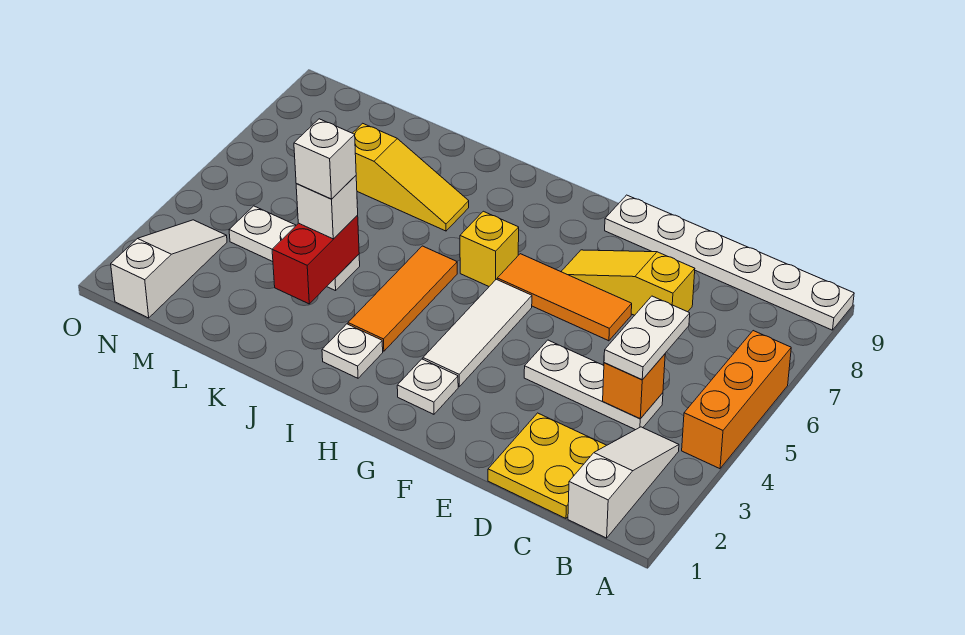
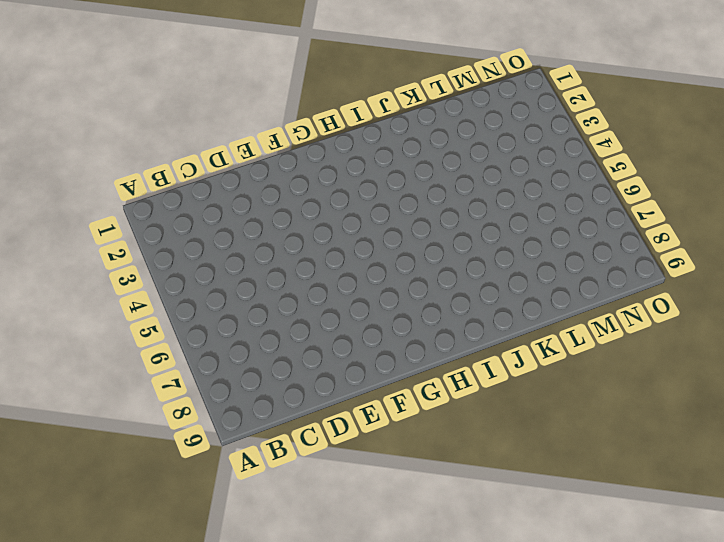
none -> orange brick A4:A6 level 1
none -> white plate A9:F9 level 1
none -> white slope B1:B3 level 1 top 1

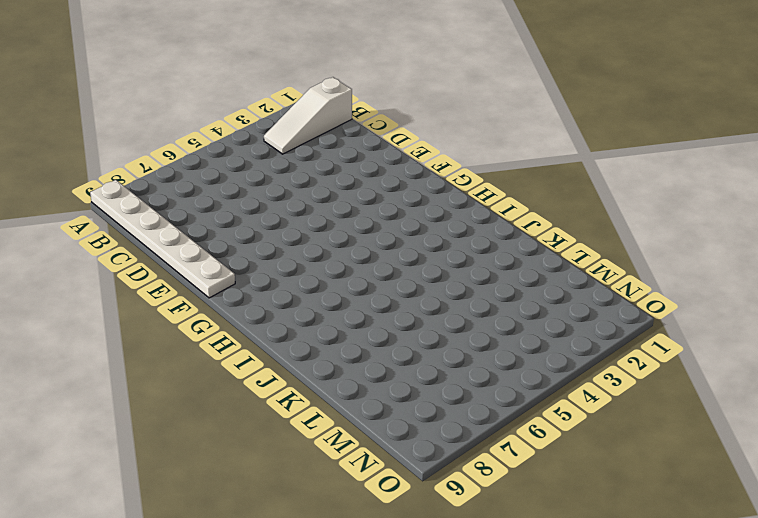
none -> orange brick A4:A6 level 1
none -> yellow plate C1:D2 level 1
none -> white plate C4:E4 level 1

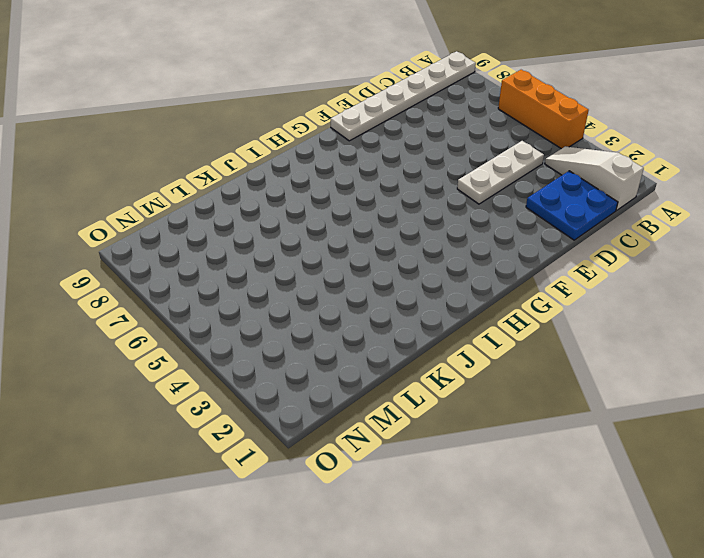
blue plate C1:D2 level 1 -> yellow plate C1:D2 level 1
none -> yellow slope D7:F7 level 1 top D
none -> orange tile E6:G6 level 1
none -> white plate G2 level 1

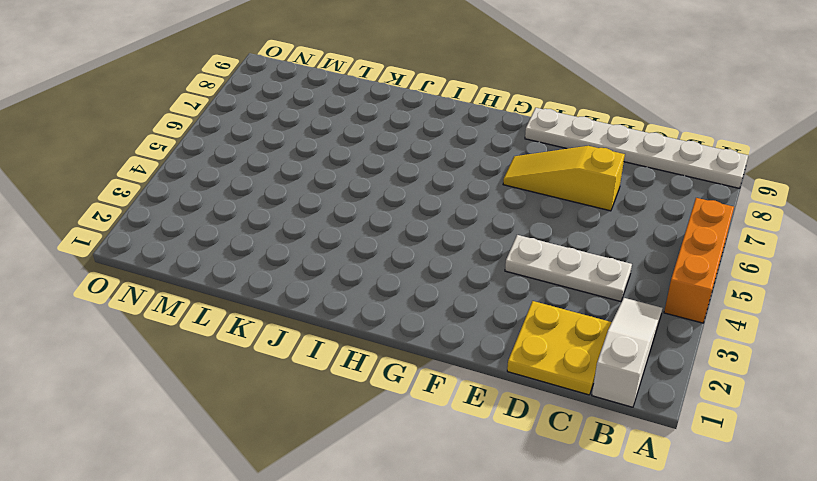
none -> orange tile E6:G6 level 1
none -> white plate G2 level 1
none -> white tile G3:G5 level 1

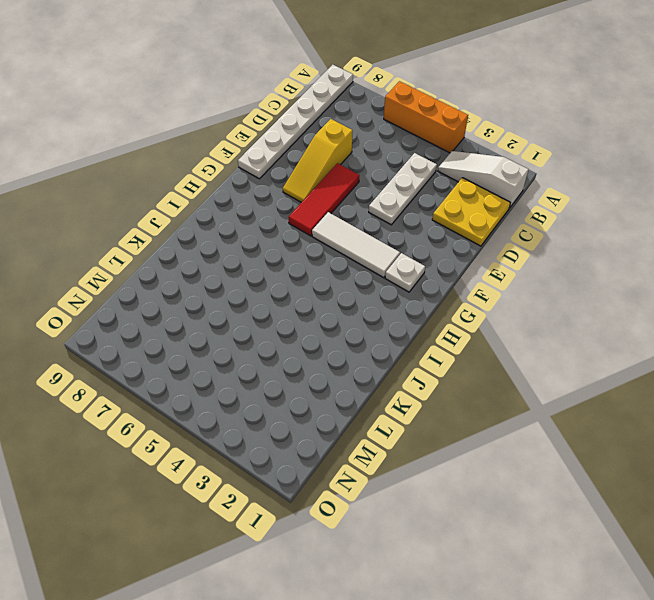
red tile E6:G6 level 1 -> orange tile E6:G6 level 1
none -> yellow brick H6 level 1
none -> white plate I2 level 1
none -> orange tile I3:I5 level 1

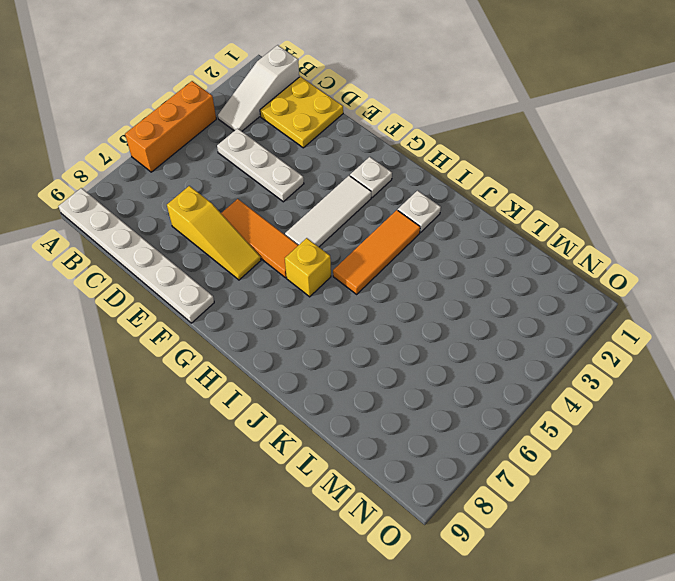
none -> yellow slope J7:L7 level 1 top L
none -> white plate K4:M4 level 1
none -> white slope N1:N3 level 1 top 1

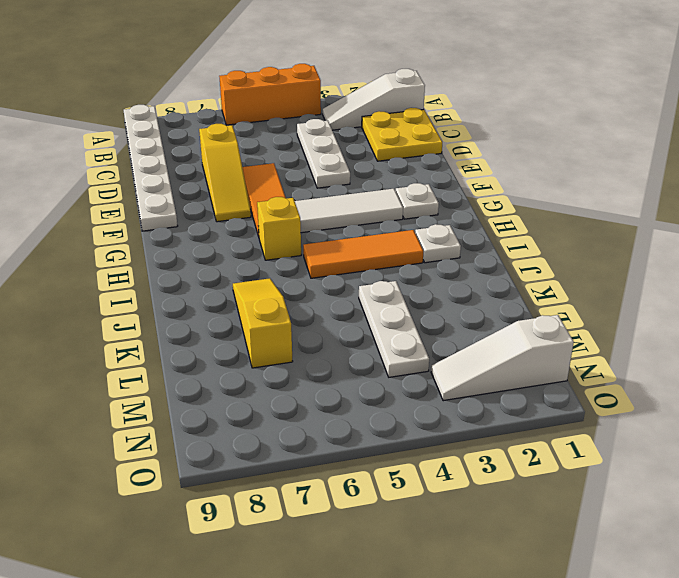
none -> orange brick C4 level 2
none -> red brick K3:K4 level 2
none -> white plate C4:C5 level 3

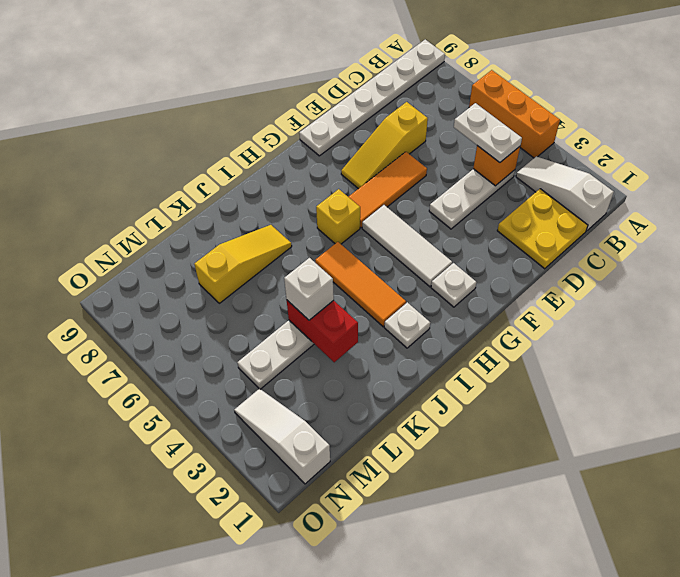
none -> white brick K4 level 4

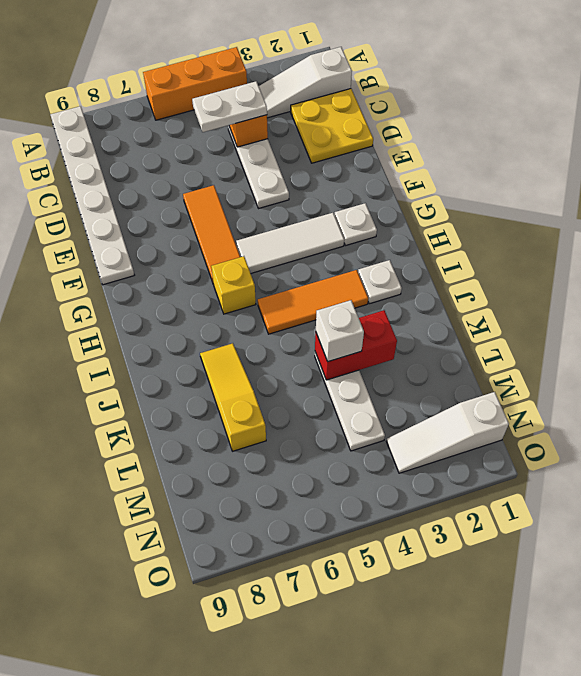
none -> yellow slope D7:F7 level 1 top D
none -> white brick K4 level 4

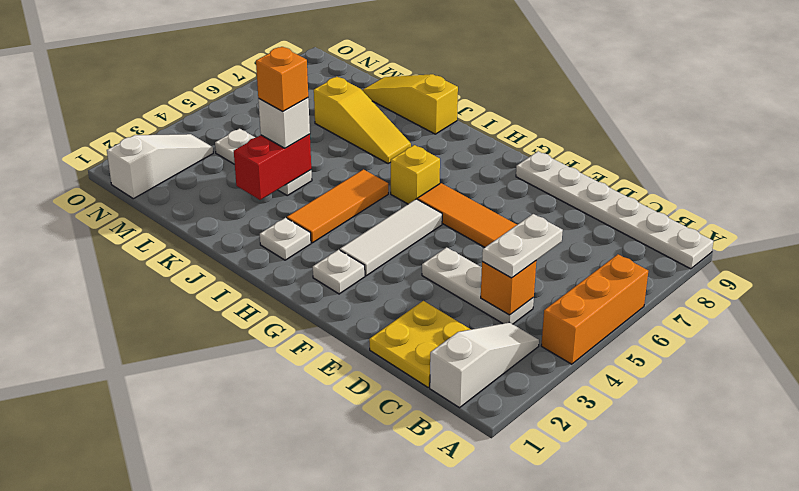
yellow slope J9:L9 level 1 top J -> yellow slope D7:F7 level 1 top D
orange brick K4 level 4 -> white brick K4 level 4

